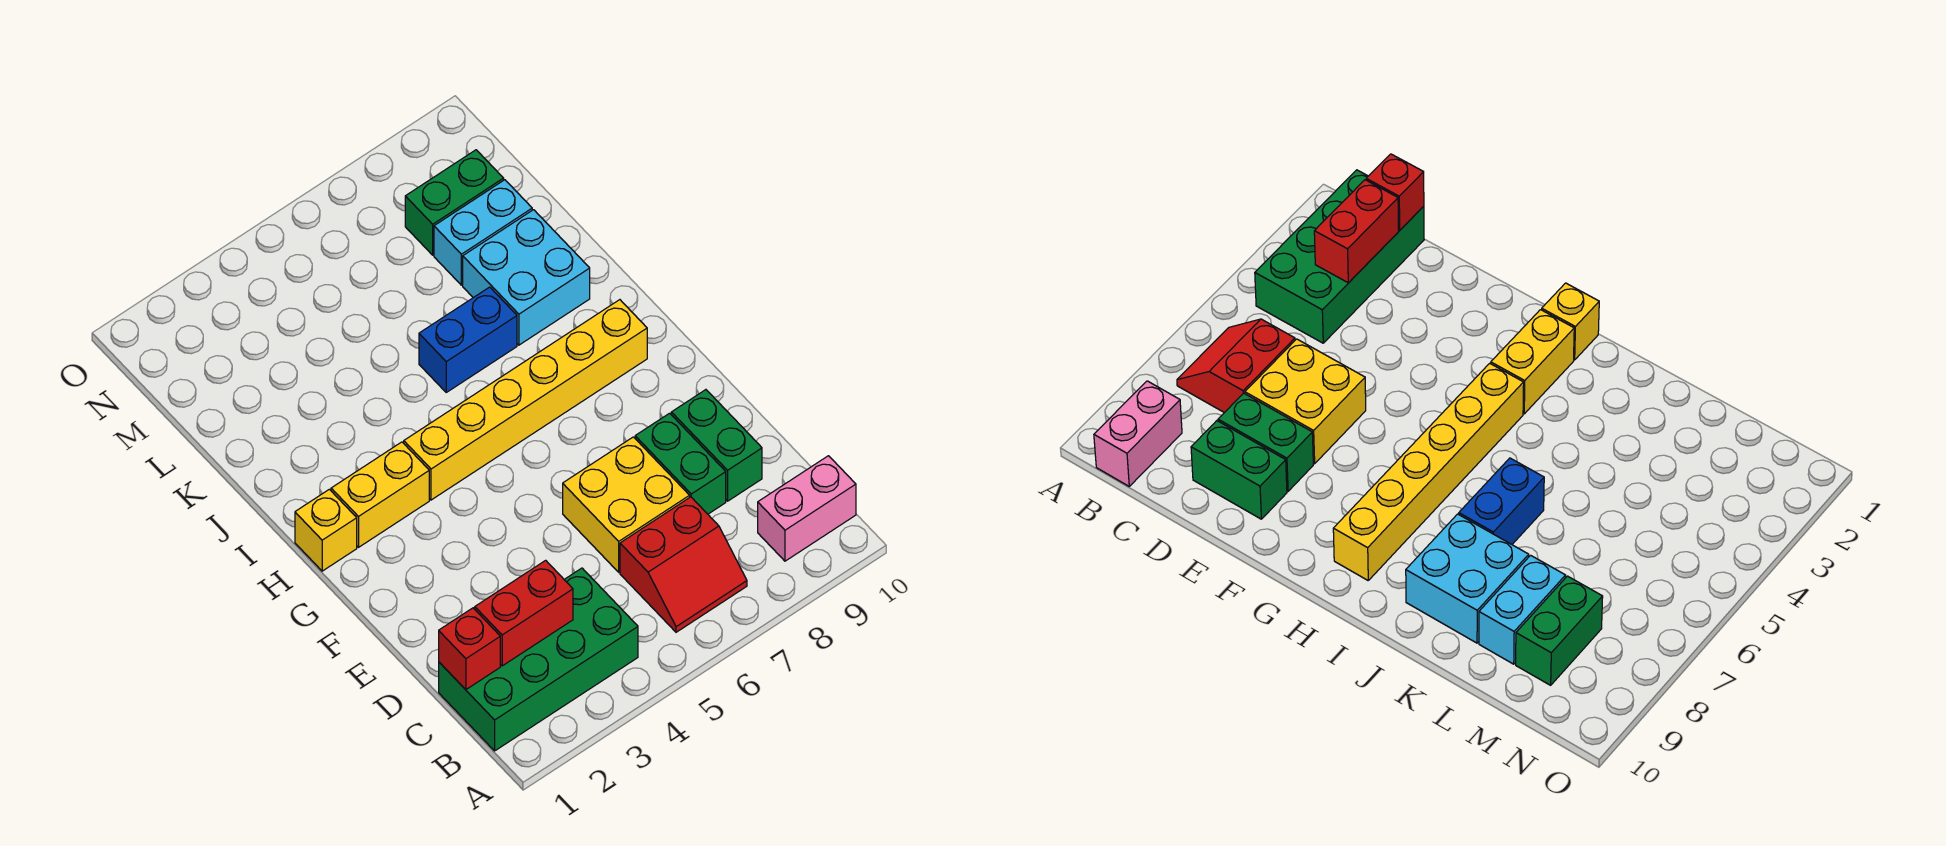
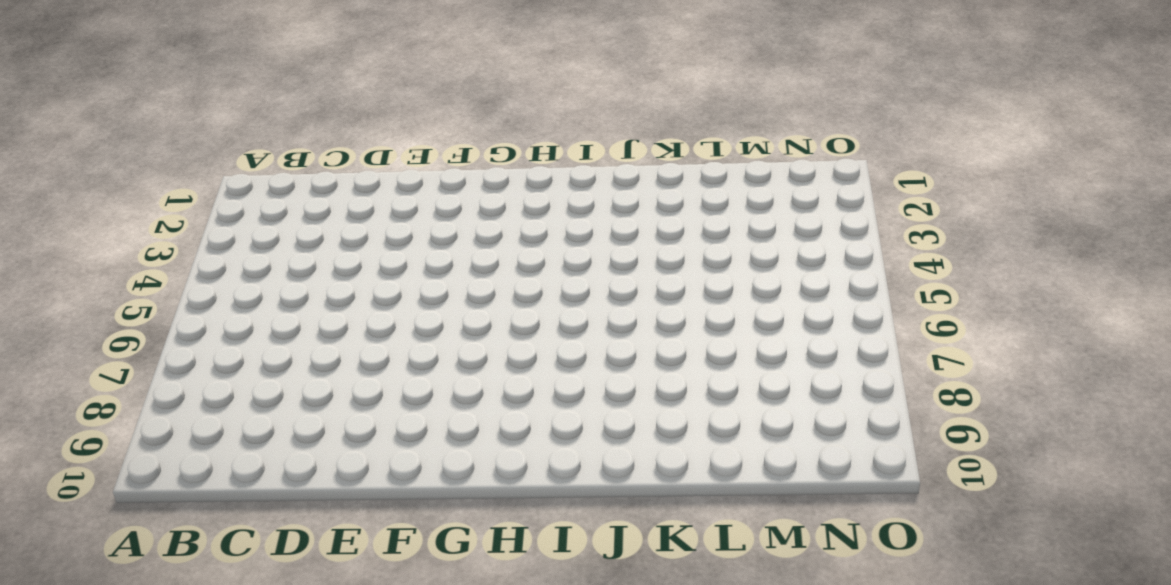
none -> green brick B1:C4 level 1
none -> red slope B6:C7 level 1 top C
none -> pink brick B9:B10 level 1

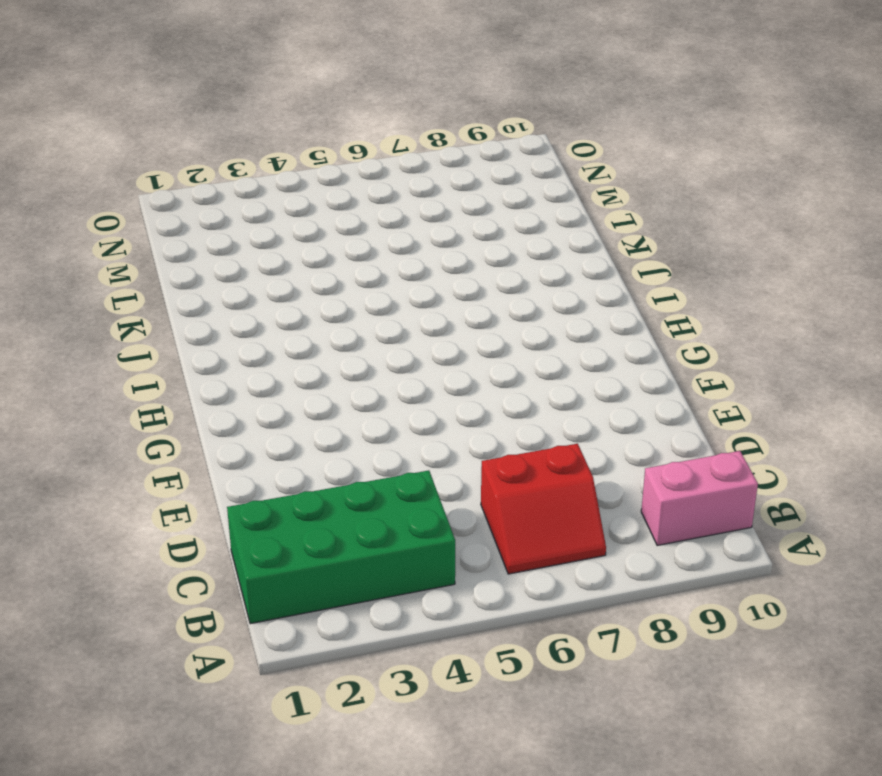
none -> yellow brick D6:E7 level 1
none -> green brick D8:E8 level 1
none -> green brick D9:E9 level 1

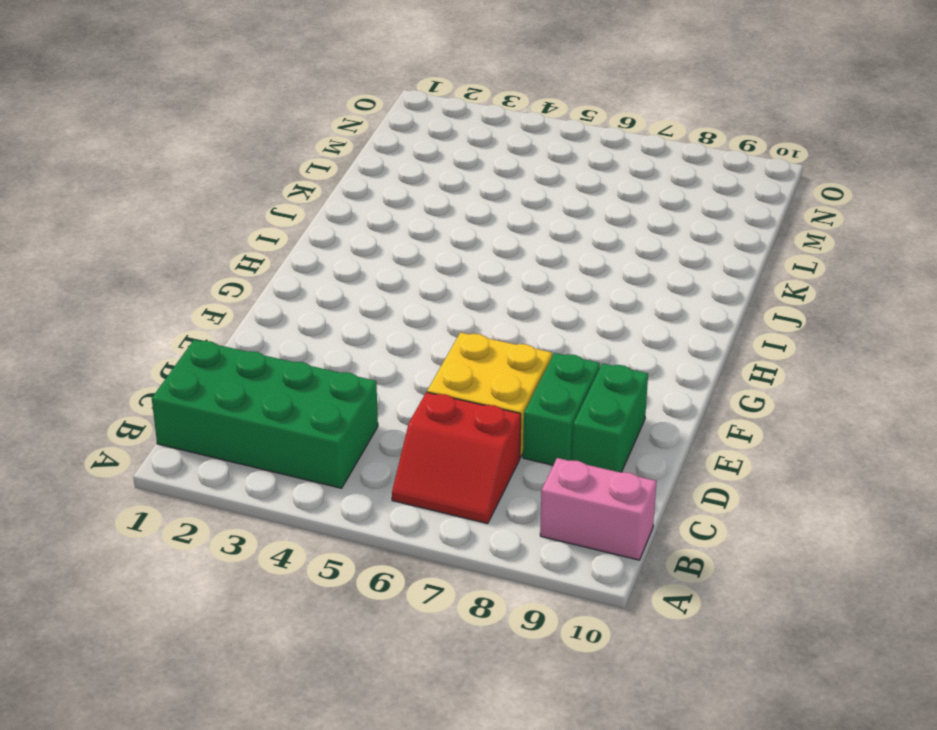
none -> yellow brick H1 level 1
none -> yellow brick H2:H3 level 1
none -> yellow brick H4:H9 level 1

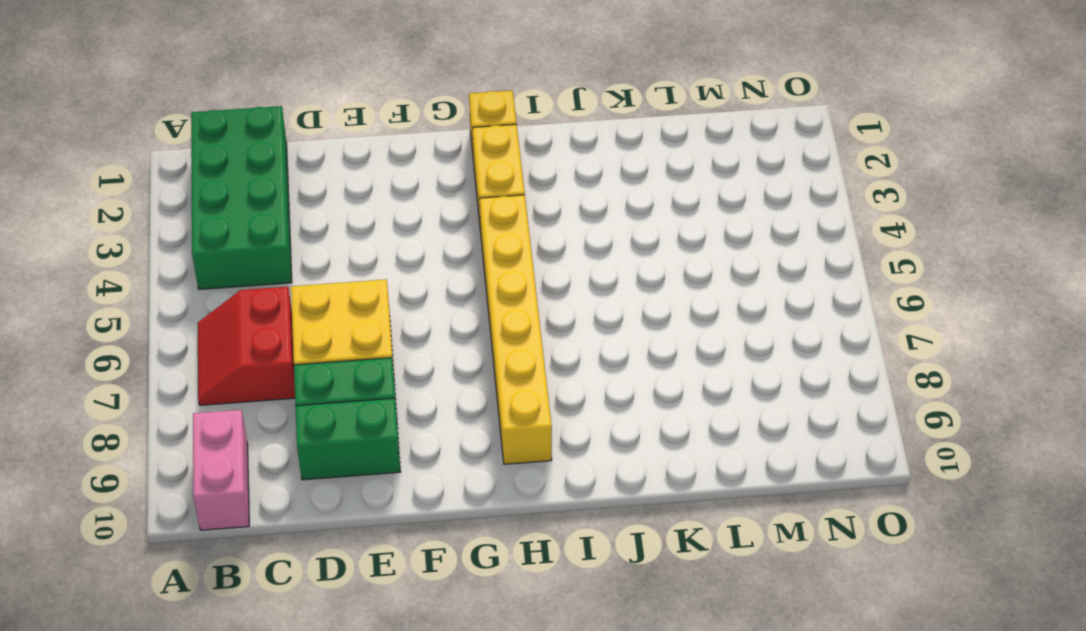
none -> blue brick J6:J7 level 1
none -> cyan brick J8:K9 level 1
none -> cyan brick L8:L9 level 1

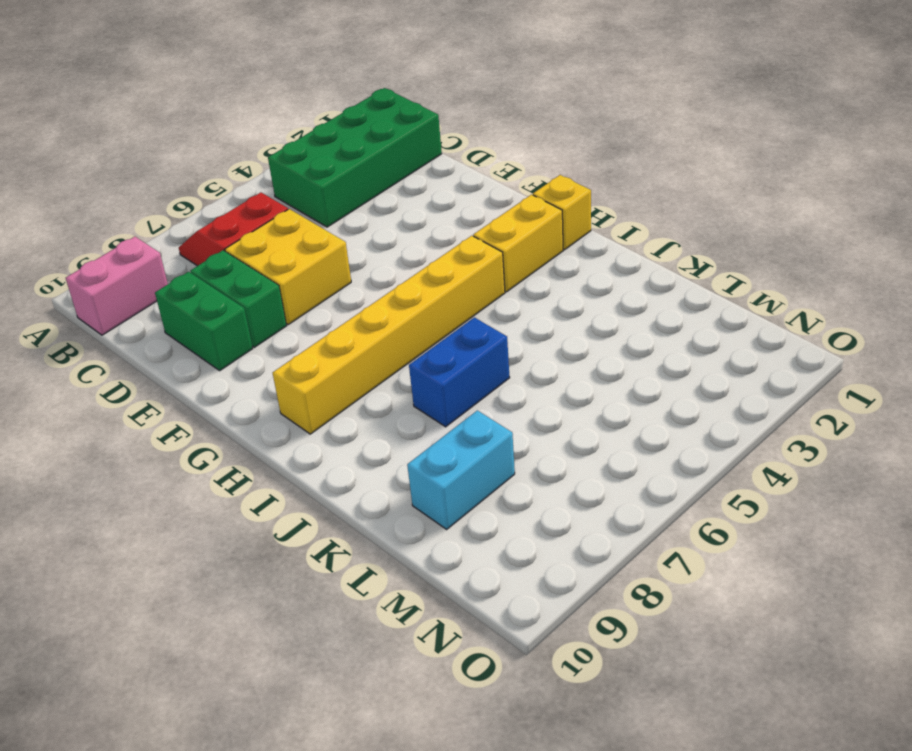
none -> cyan brick J8:K9 level 1
none -> green brick M8:M9 level 1
none -> red brick C1 level 2

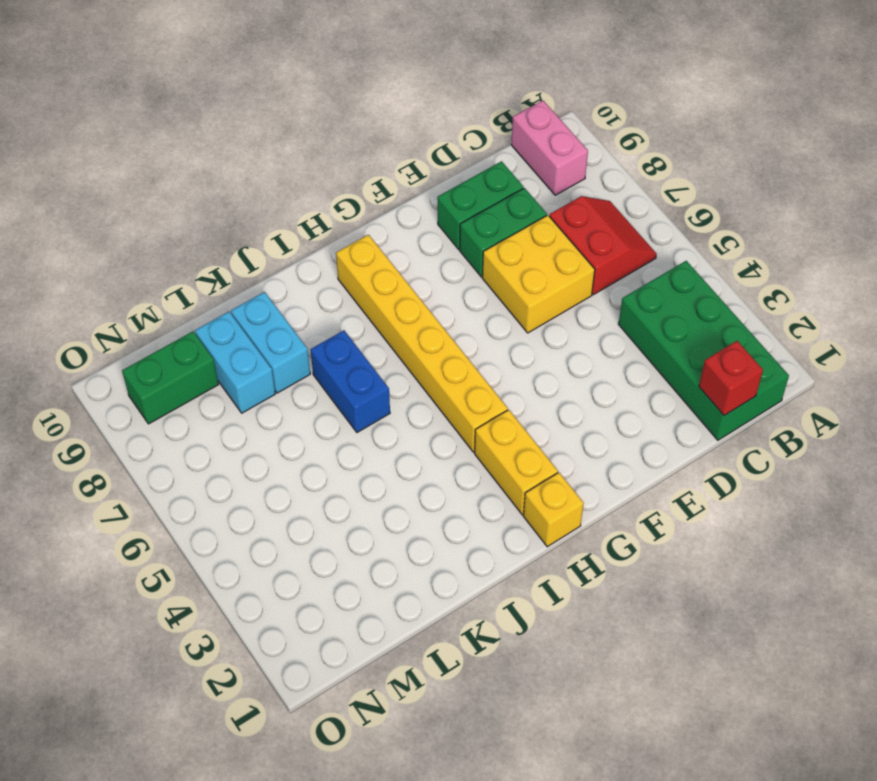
cyan brick K8:K9 level 1 -> cyan brick J8:K9 level 1
green brick M9:N9 level 1 -> green brick M8:M9 level 1
none -> red brick C2:C3 level 2

